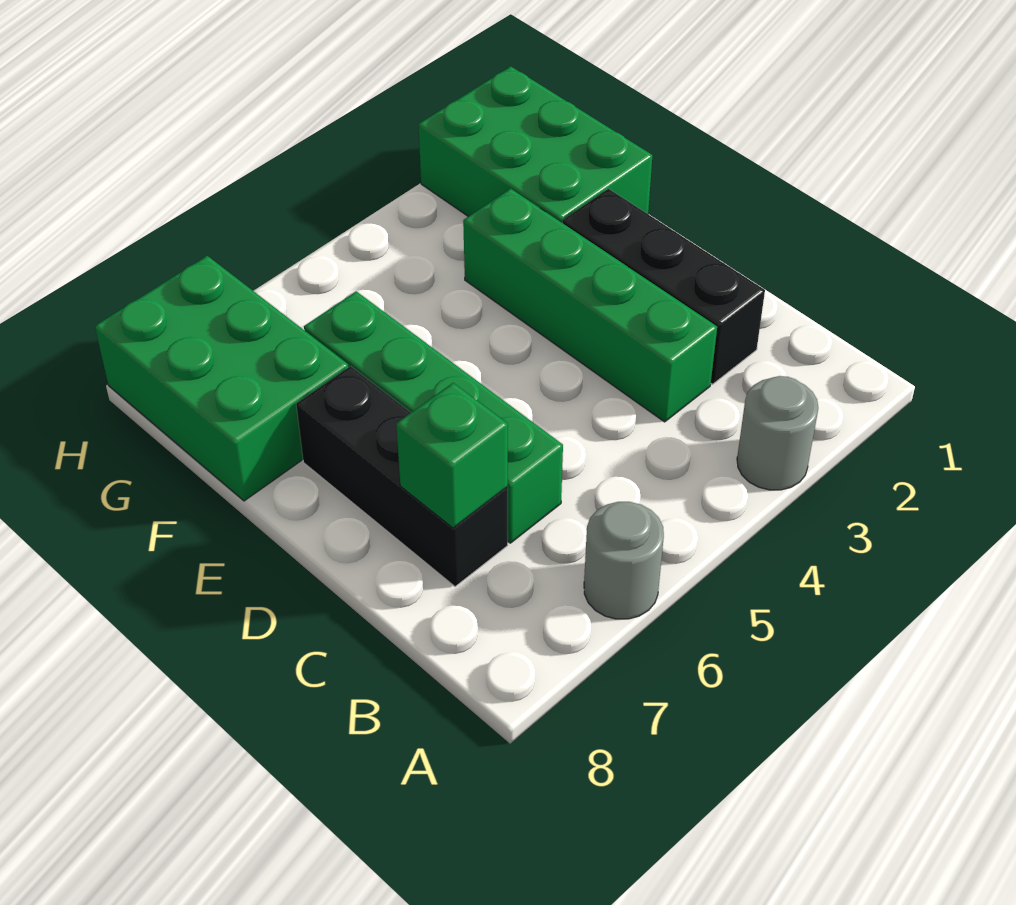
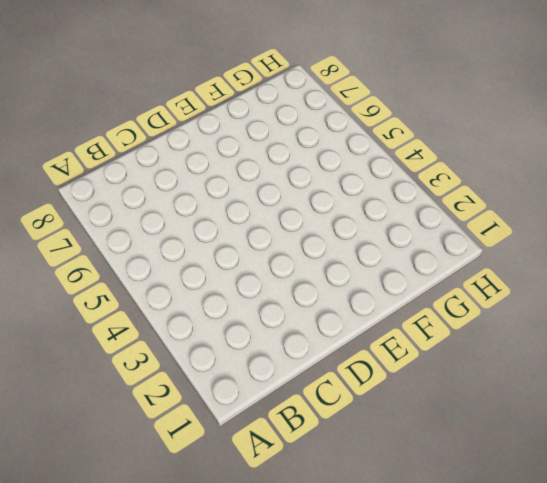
none -> grey round brick A3 level 1
none -> grey round brick A6 level 1

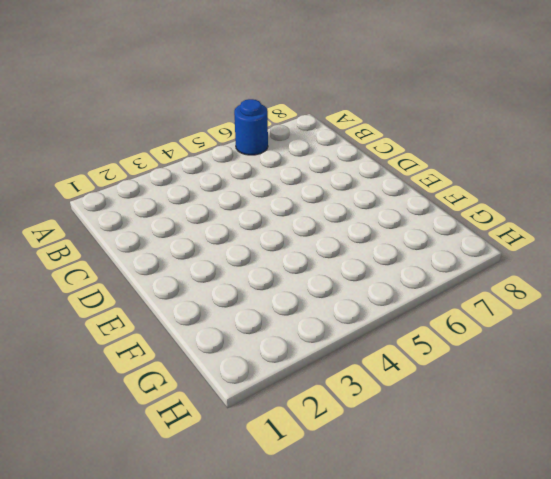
blue round brick A6 level 1 -> grey round brick A6 level 1
none -> grey round brick A3 level 1
none -> black brick C2:E2 level 1

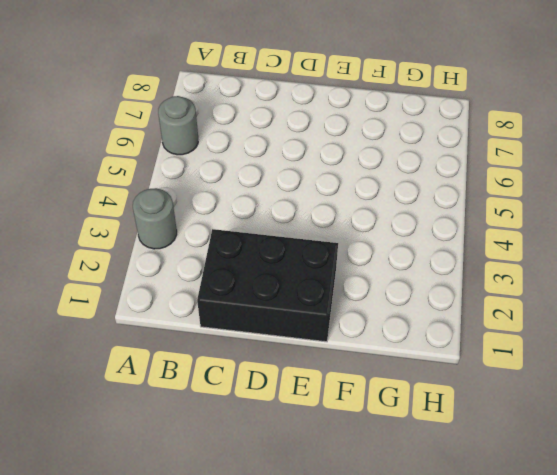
black brick C1:E2 level 1 -> black brick C2:E2 level 1
none -> green brick C3:F3 level 1
none -> green brick C6:F6 level 1

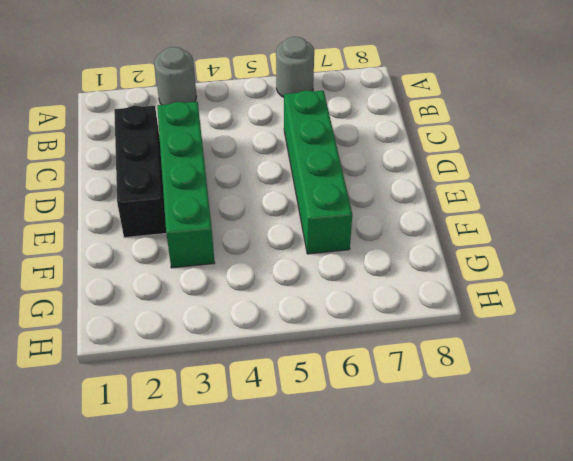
none -> black brick C7:E7 level 1
none -> green brick F1:H2 level 1

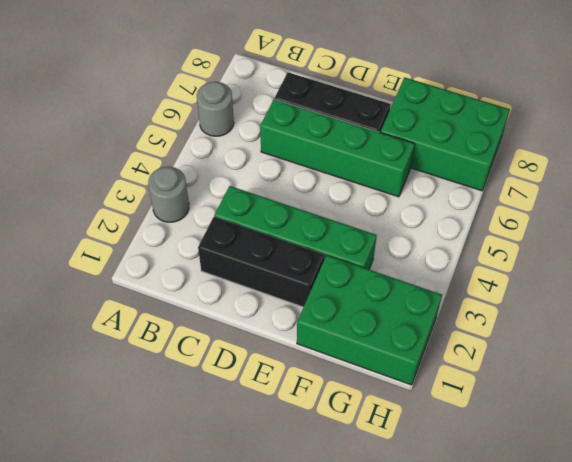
none -> green brick C7 level 2

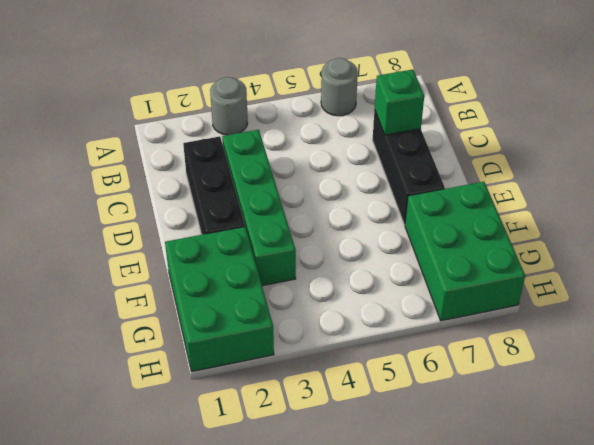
none -> green brick C6:F6 level 1

